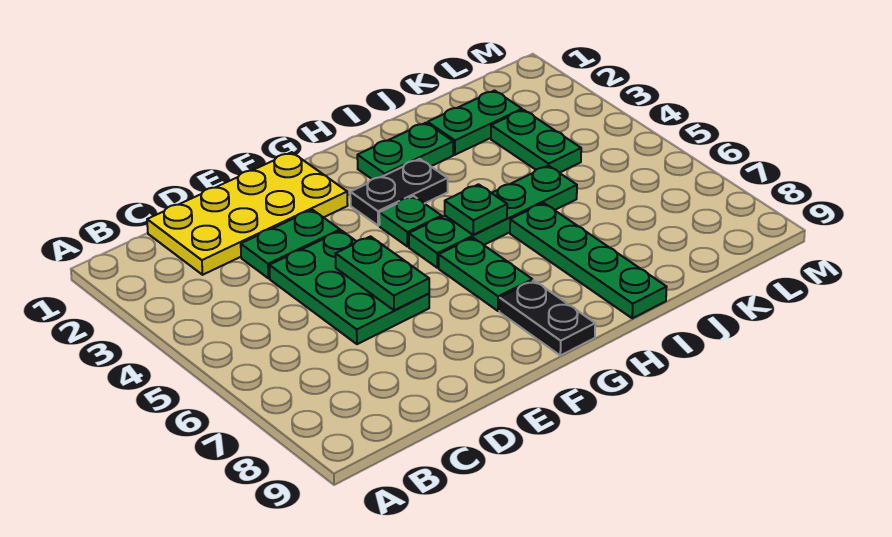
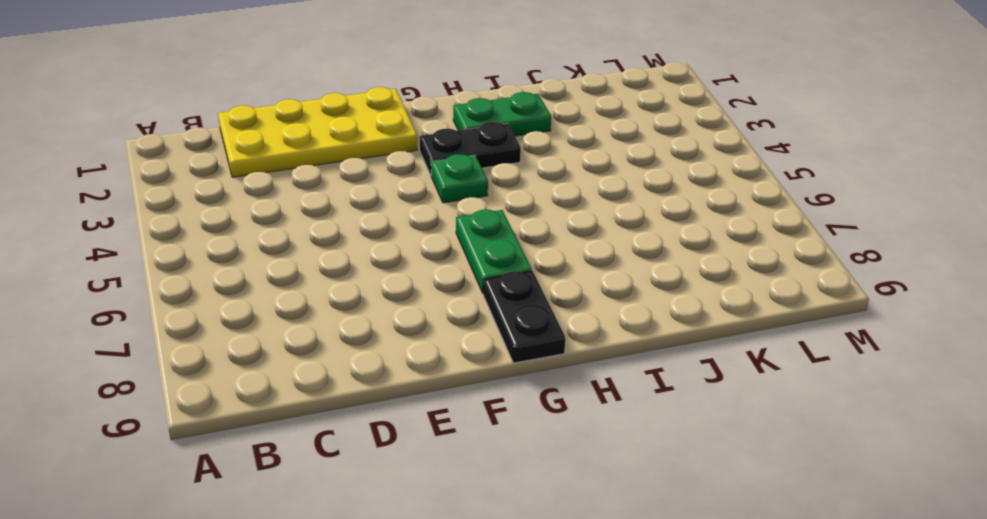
none -> green plate D3:E3 level 1
none -> green plate D4:E6 level 1
none -> green plate G5:J5 level 1

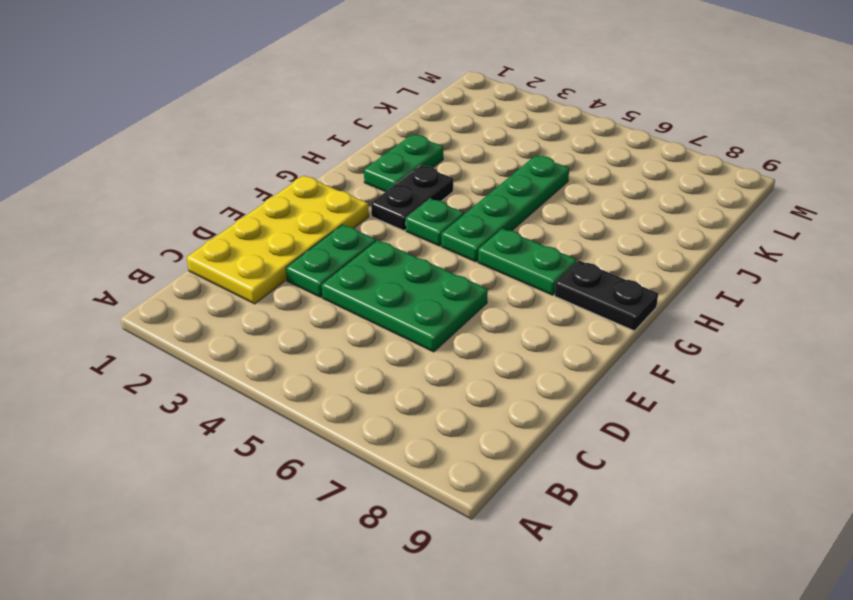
none -> green plate I6:I9 level 1
none -> green plate J2:K2 level 1
none -> green plate K3:K4 level 1

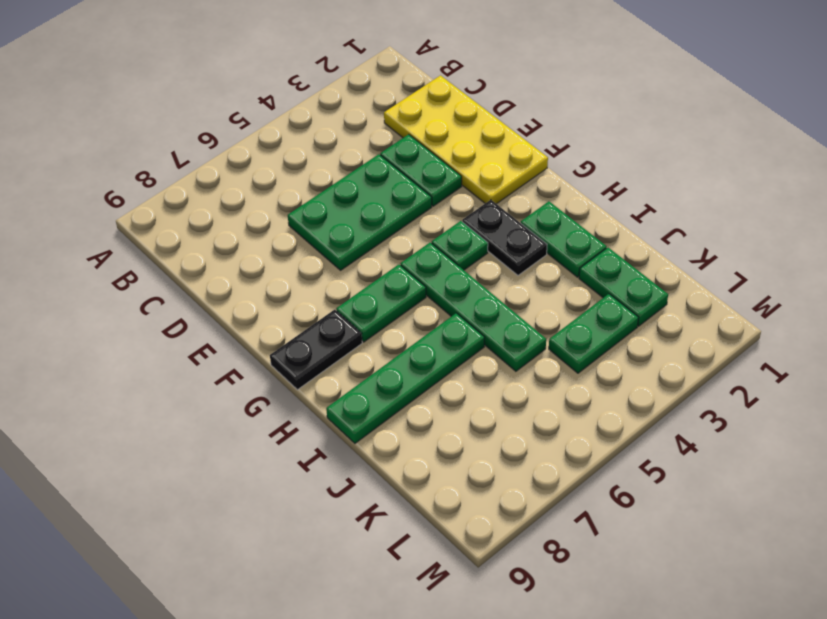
none -> green plate E5:E6 level 2
none -> green plate H5 level 2

